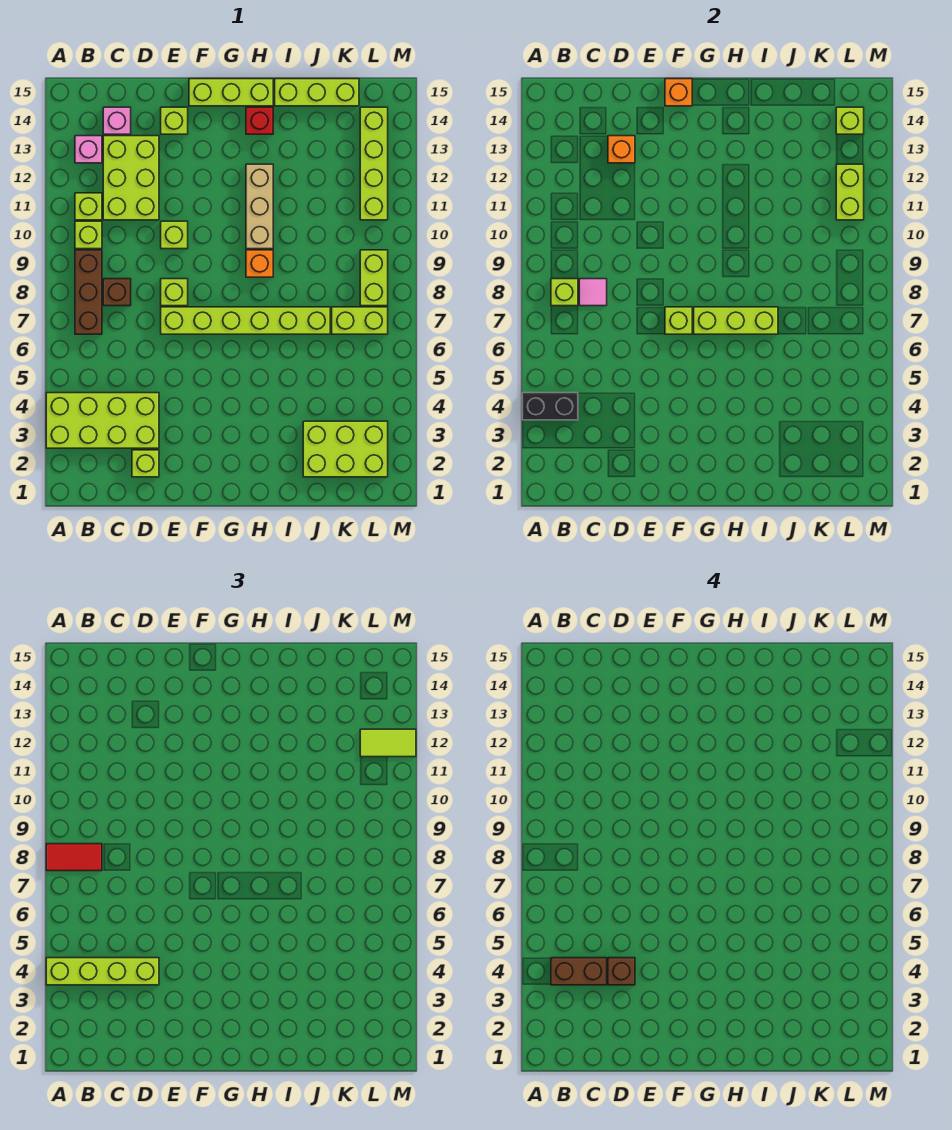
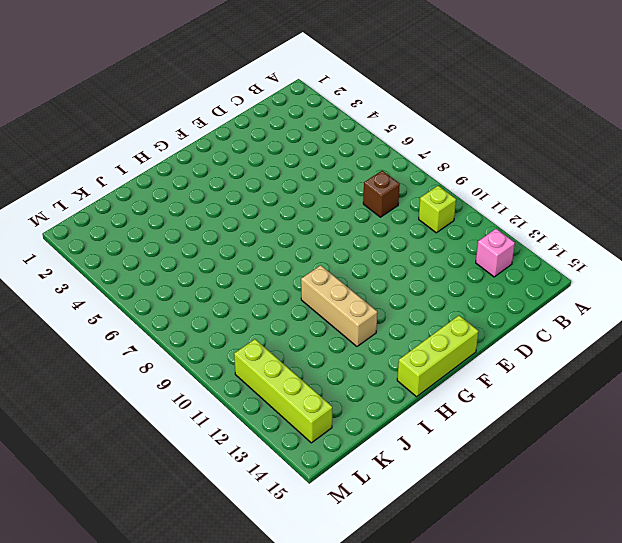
none -> lime brick A3:D4 level 1
none -> brown brick B7:B9 level 1
none -> lime brick B11 level 1
none -> lime brick C11:D13 level 1

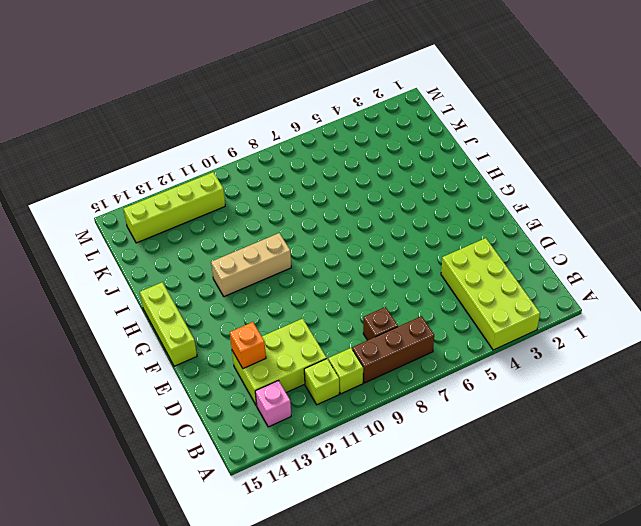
none -> pink brick C14 level 1
none -> lime brick D2 level 1
none -> lime brick E7:J7 level 1
none -> lime brick E8 level 1

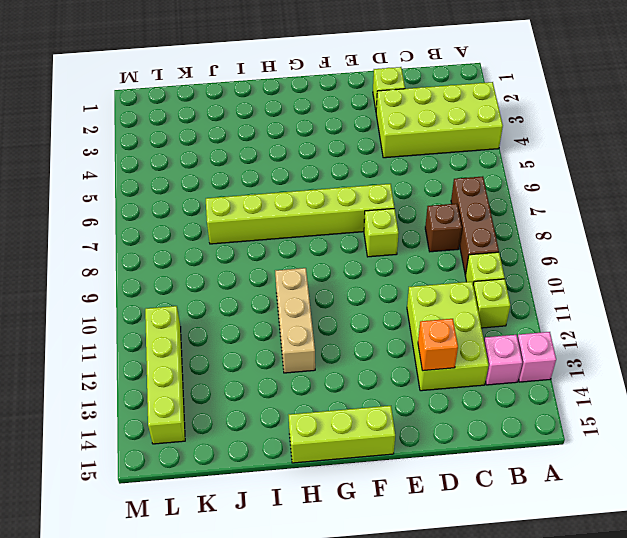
pink brick A13 level 1 -> pink brick C14 level 1
none -> lime brick E10 level 1
none -> lime brick E14 level 1
none -> orange brick H9 level 1
none -> red brick H14 level 1

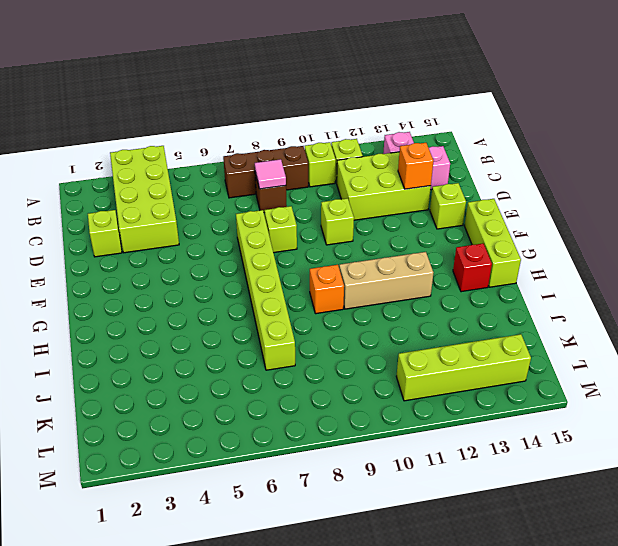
none -> lime brick I15:K15 level 1
none -> lime brick J2:L3 level 1
none -> lime brick K7:L7 level 1
none -> lime brick L8:L9 level 1

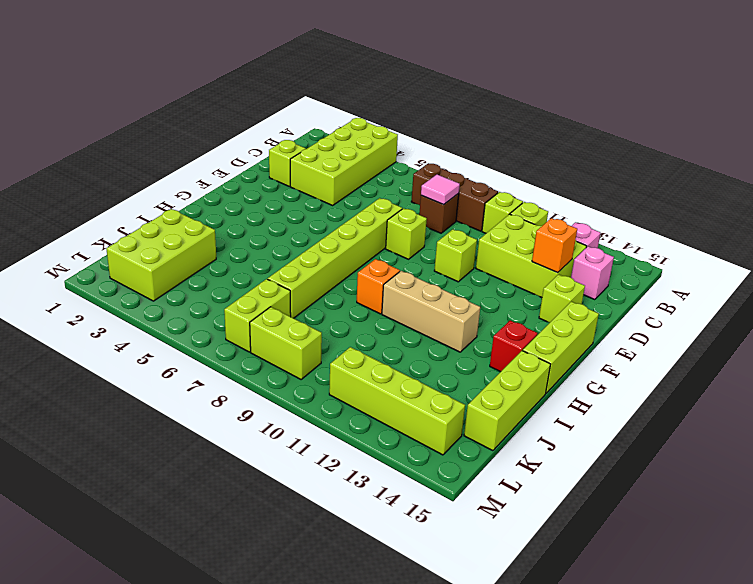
none -> black brick A4:B4 level 2
none -> lime brick B8 level 2
none -> lime brick F7 level 2
none -> orange brick F15 level 2

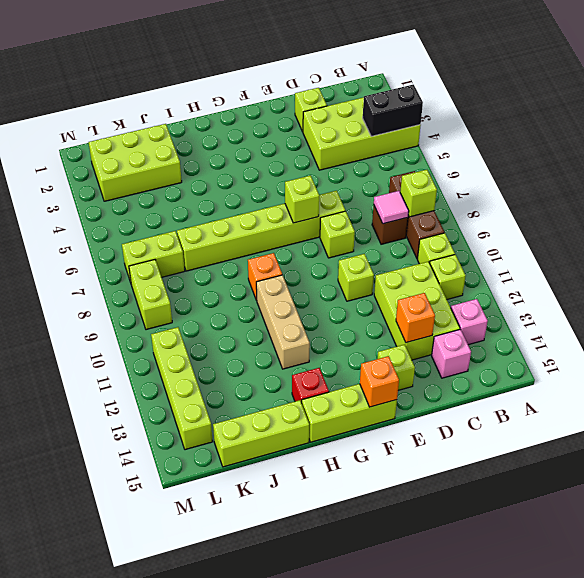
none -> lime brick G7:I7 level 2
none -> lime brick L11:L12 level 2
none -> lime brick L14 level 2
none -> lime brick A4:D4 level 3

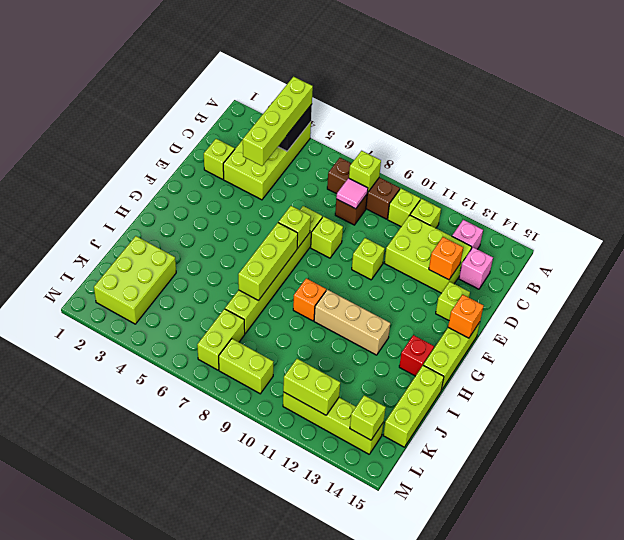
none -> red tile A8:B8 level 3
none -> lime tile L12:M12 level 3
none -> brown brick B4:C4 level 4
none -> brown brick D4 level 4

